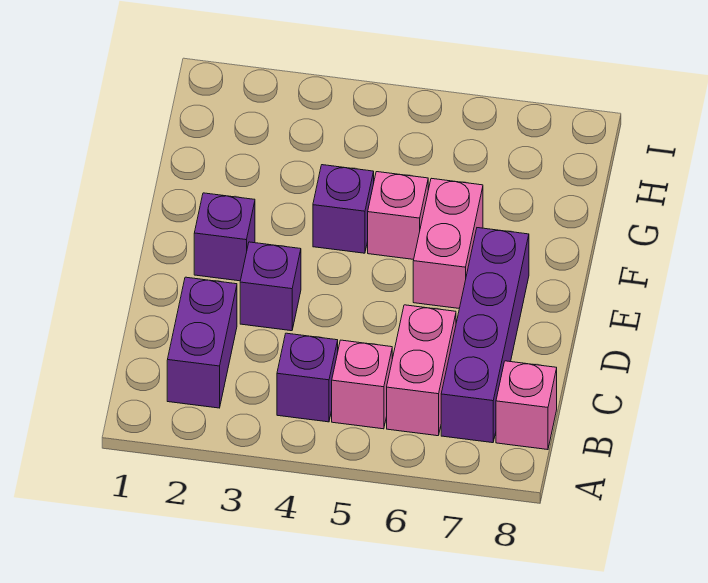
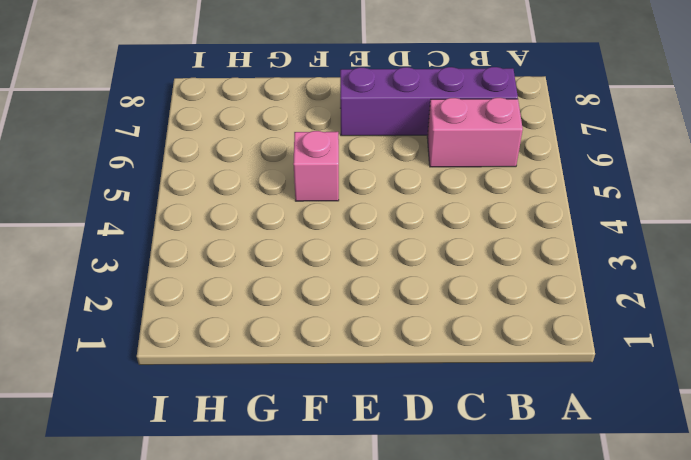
none -> purple brick B2:C2 level 1
none -> purple brick B4 level 1

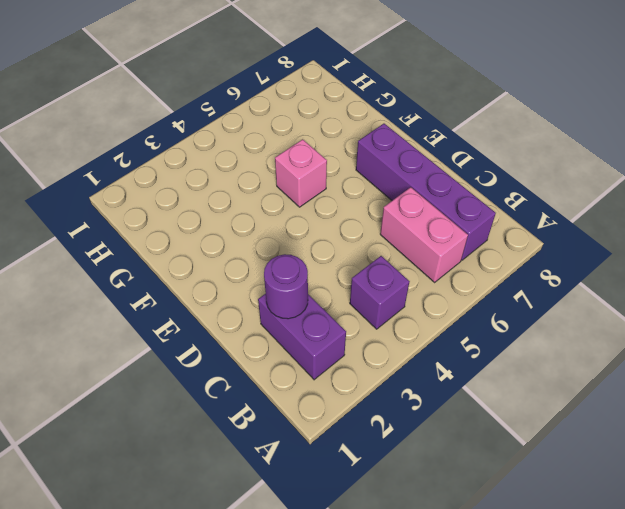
purple round brick C2 level 2 -> none
none -> pink brick B5 level 1
none -> pink brick B8 level 1

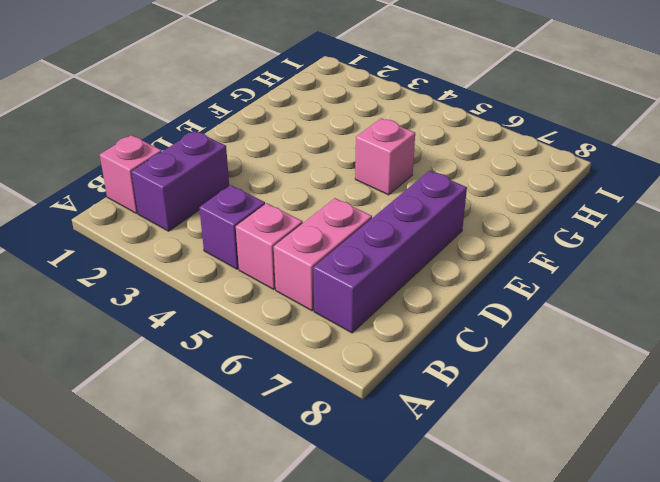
pink brick B1 level 1 -> pink brick B8 level 1
none -> purple brick D3 level 1
none -> purple brick E2 level 1

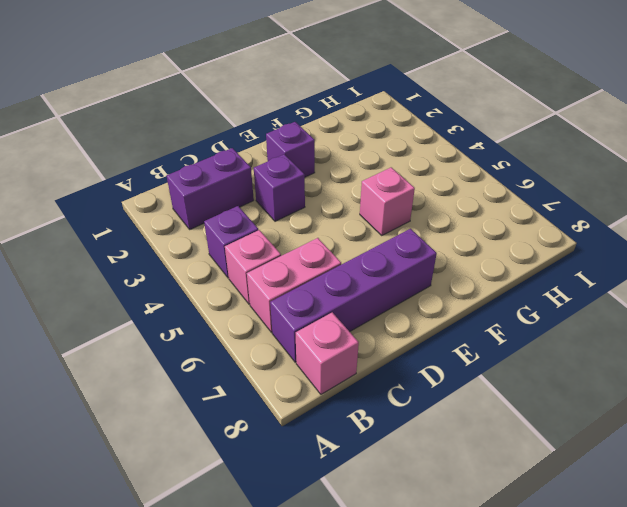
none -> pink brick E6:F6 level 1
none -> purple brick F4 level 1

